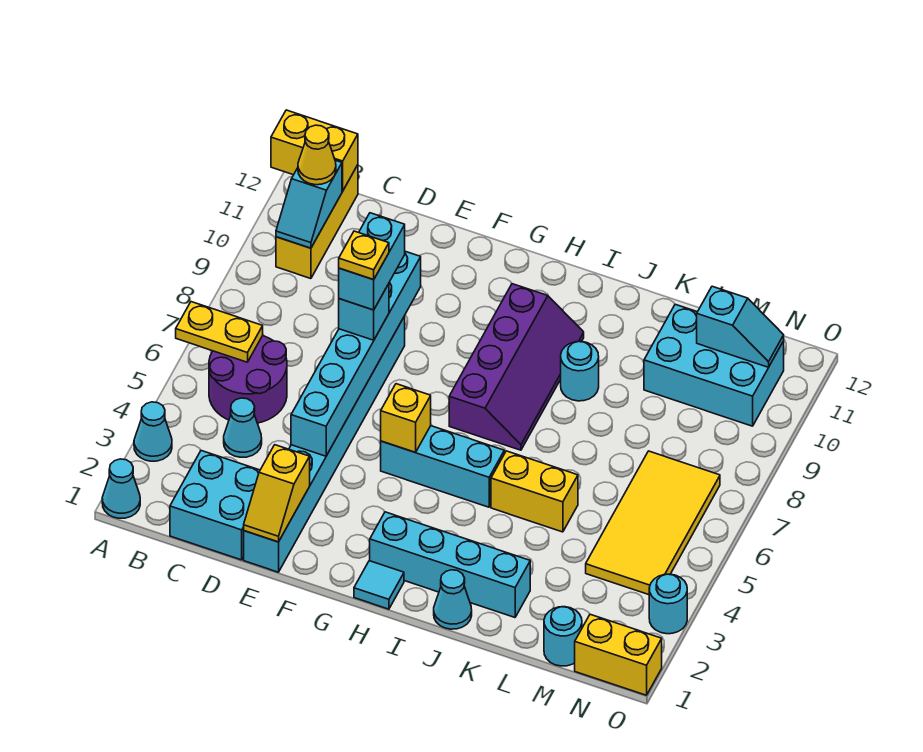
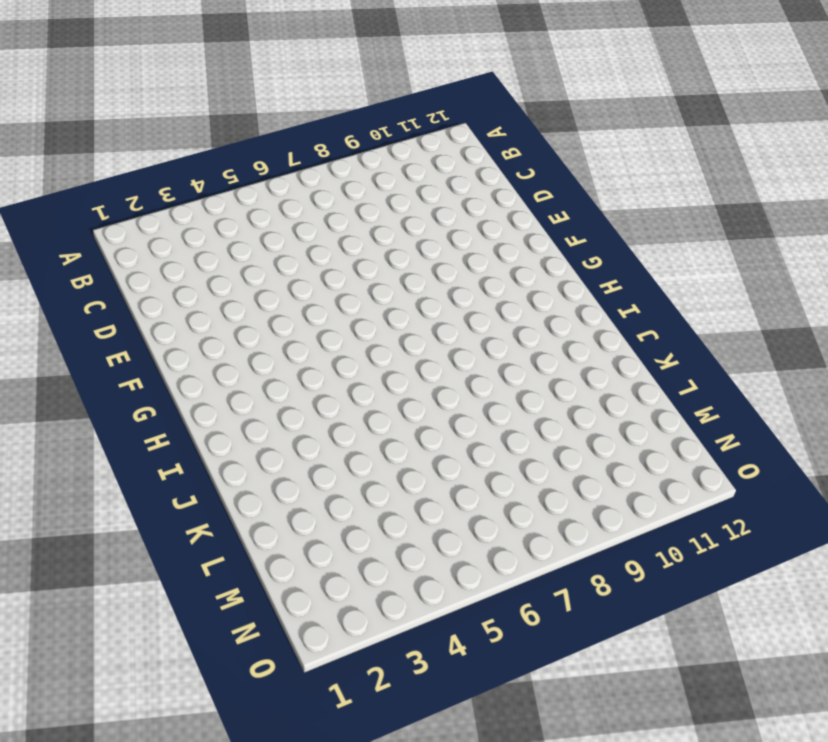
none -> cyan cone A1 level 1
none -> cyan cone A3 level 1
none -> purple round brick B5:C6 level 1
none -> yellow brick B10:B12 level 1

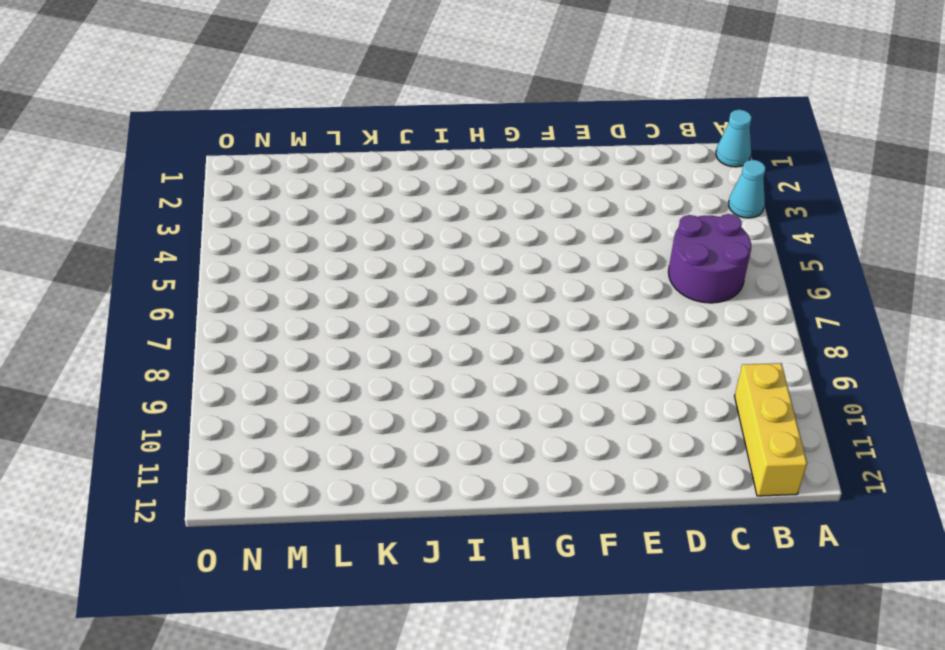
none -> cyan brick C1:D2 level 1
none -> cyan cone C4 level 1
none -> cyan brick E1:E8 level 1
none -> cyan brick G5:I5 level 1

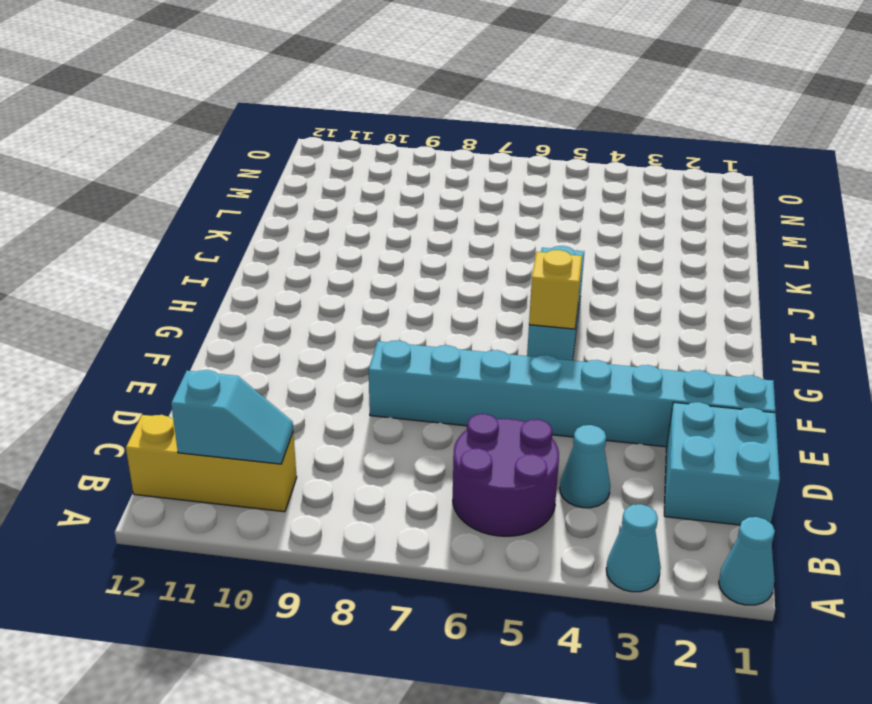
none -> cyan tile H1 level 1
none -> cyan brick H2:K2 level 1
none -> purple slope H7:I10 level 1 top H
none -> cyan cone J1 level 1

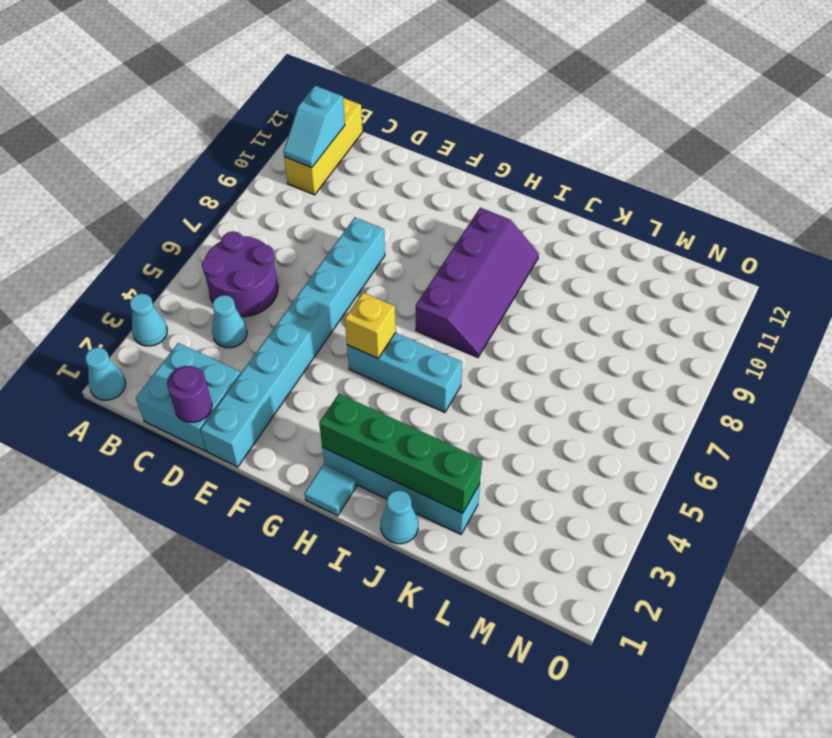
purple round brick D1 level 2 -> none
green brick H2:K2 level 2 -> none
none -> yellow brick J5:K5 level 1
none -> cyan round brick J9 level 1
none -> cyan brick L10:N11 level 1
none -> cyan round brick M1 level 1

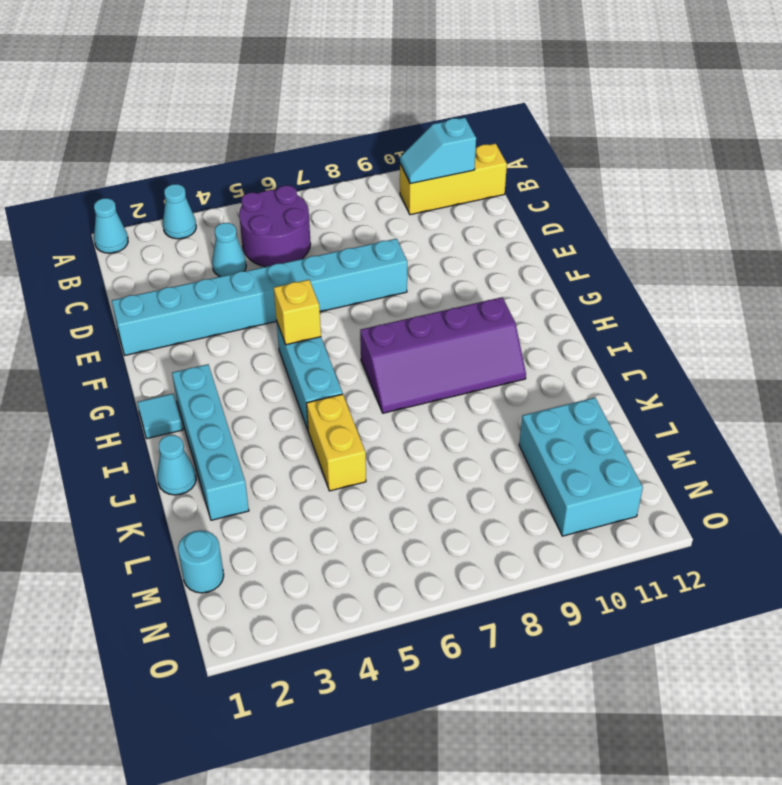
none -> cyan brick C1:D2 level 1
none -> cyan round brick J9 level 1
none -> yellow tile M4:N7 level 1
none -> yellow brick N1:O1 level 1

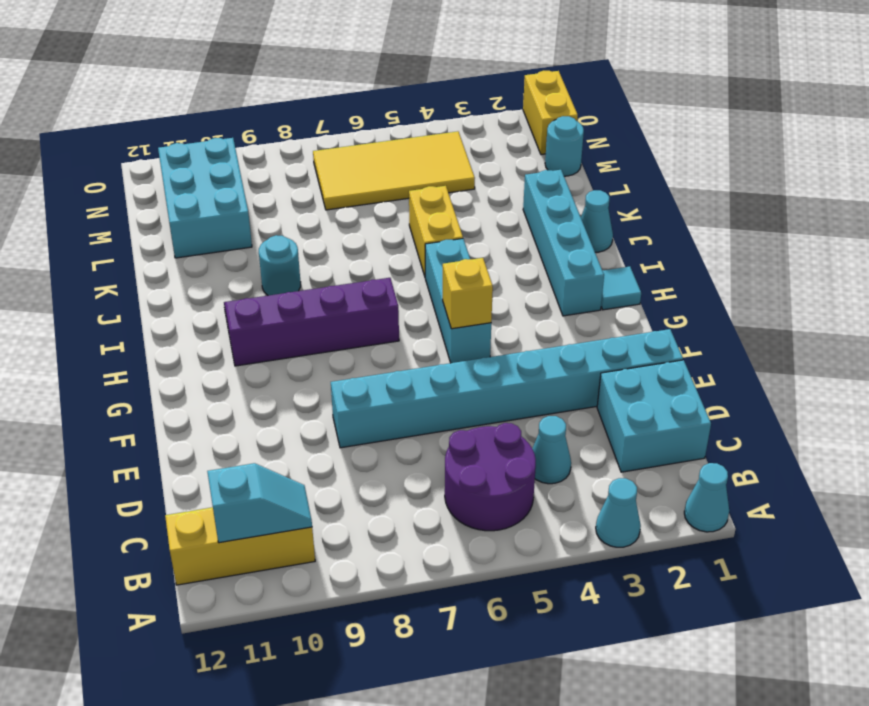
none -> cyan round brick O3 level 1
none -> yellow plate A6:B6 level 2
none -> yellow brick A12:B12 level 2
none -> yellow slope E1:E2 level 2 top 2

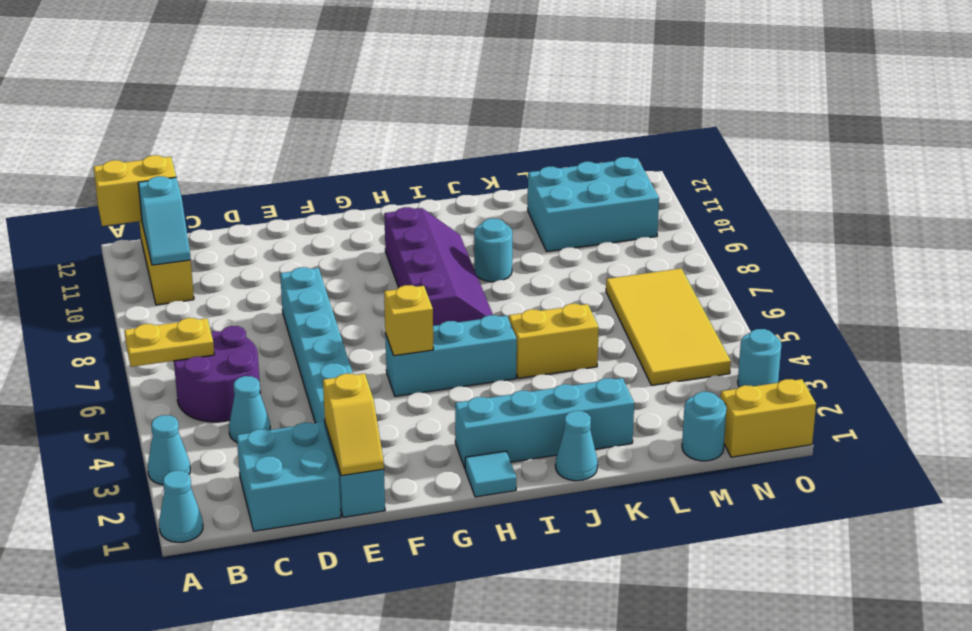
none -> cyan brick E4:E9 level 2
none -> cyan slope M11:N11 level 2 top M
none -> yellow cone B11 level 3
none -> cyan brick E7 level 3

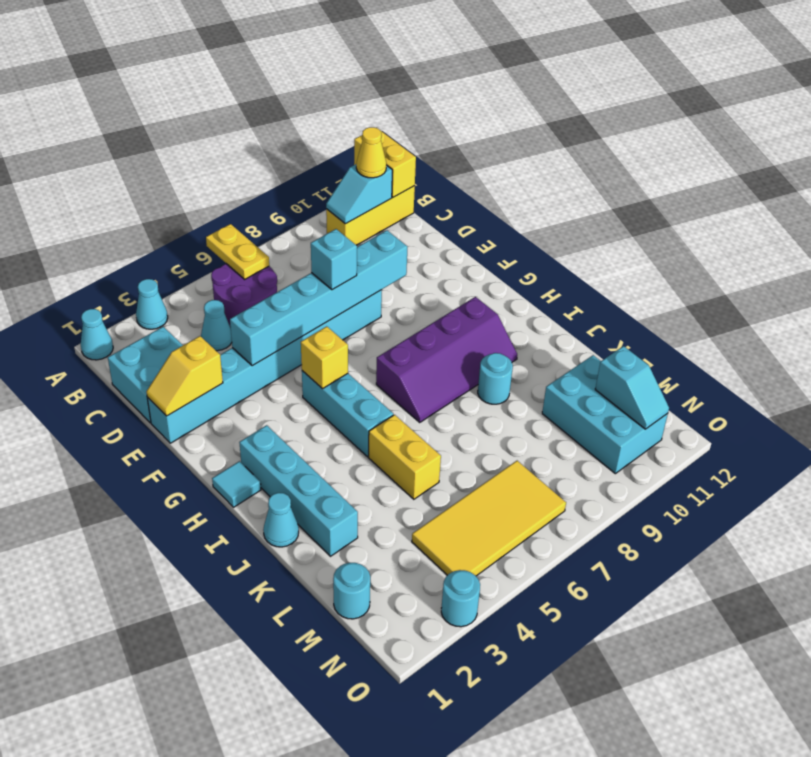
none -> yellow brick N1:O1 level 1
none -> cyan brick E7:E8 level 4
none -> yellow plate E7 level 5

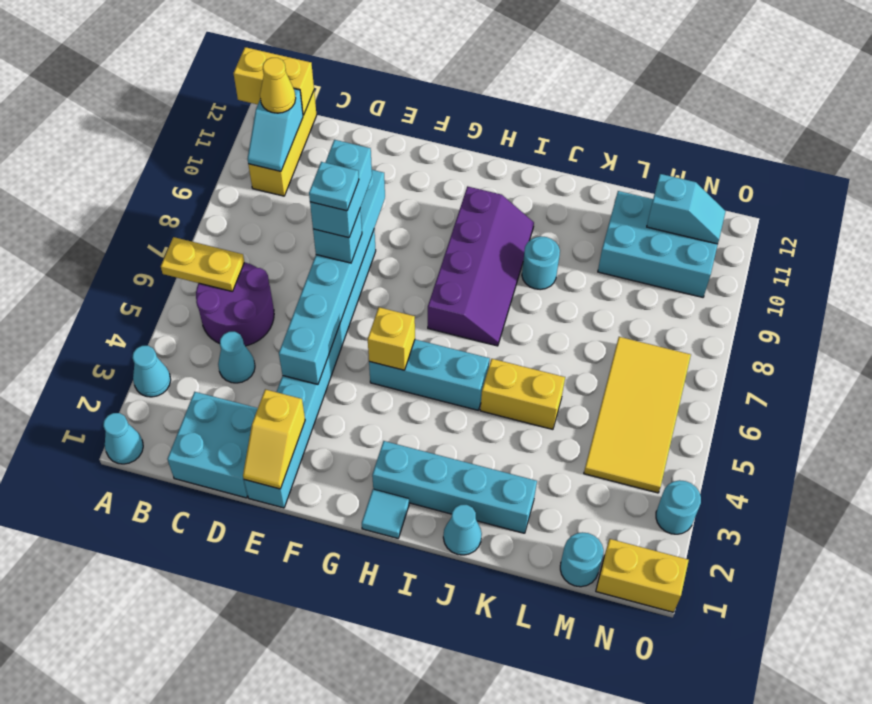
cyan plate E7 level 5 -> yellow plate E7 level 5

